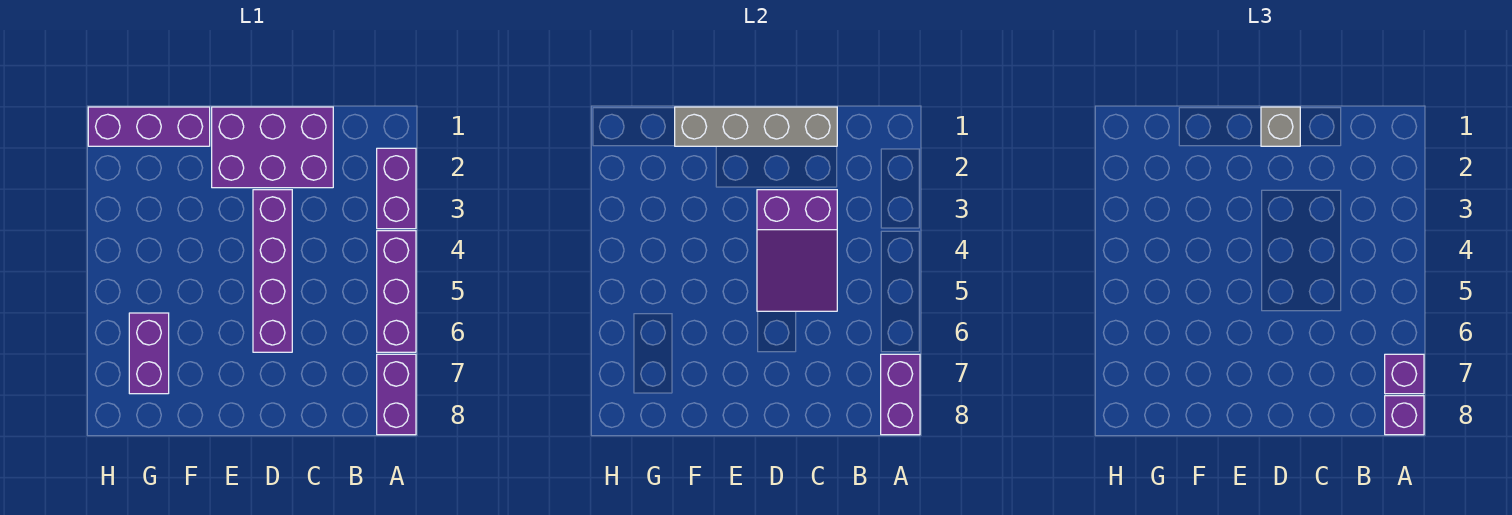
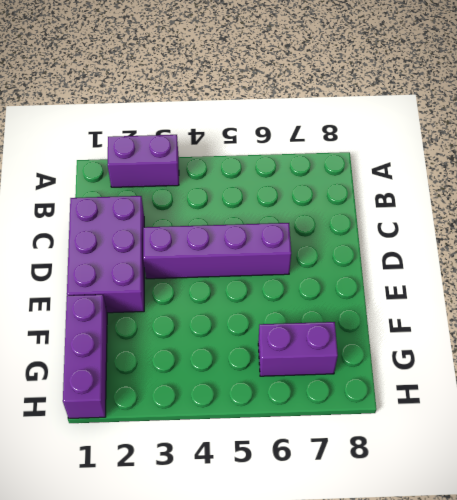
none -> purple brick A4:A6 level 1
none -> purple brick A7:A8 level 1
none -> purple brick A7:A8 level 2

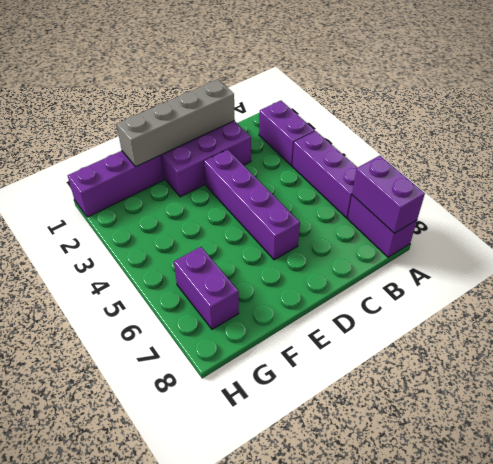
none -> purple slope C3:D5 level 2 top 3
none -> purple brick A7 level 3
none -> purple brick A8 level 3

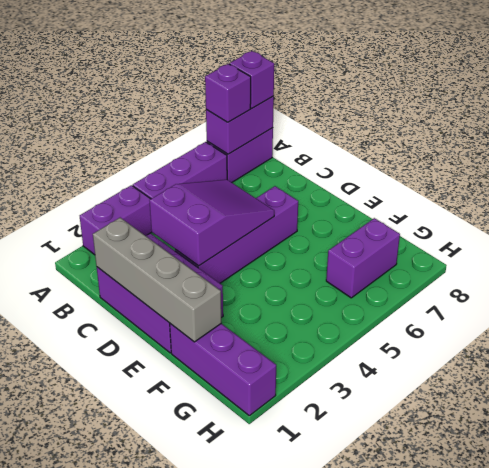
none -> grey brick D1 level 3

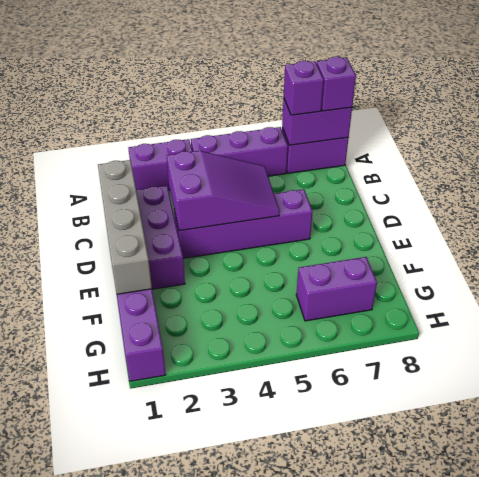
none -> grey brick D1 level 3

